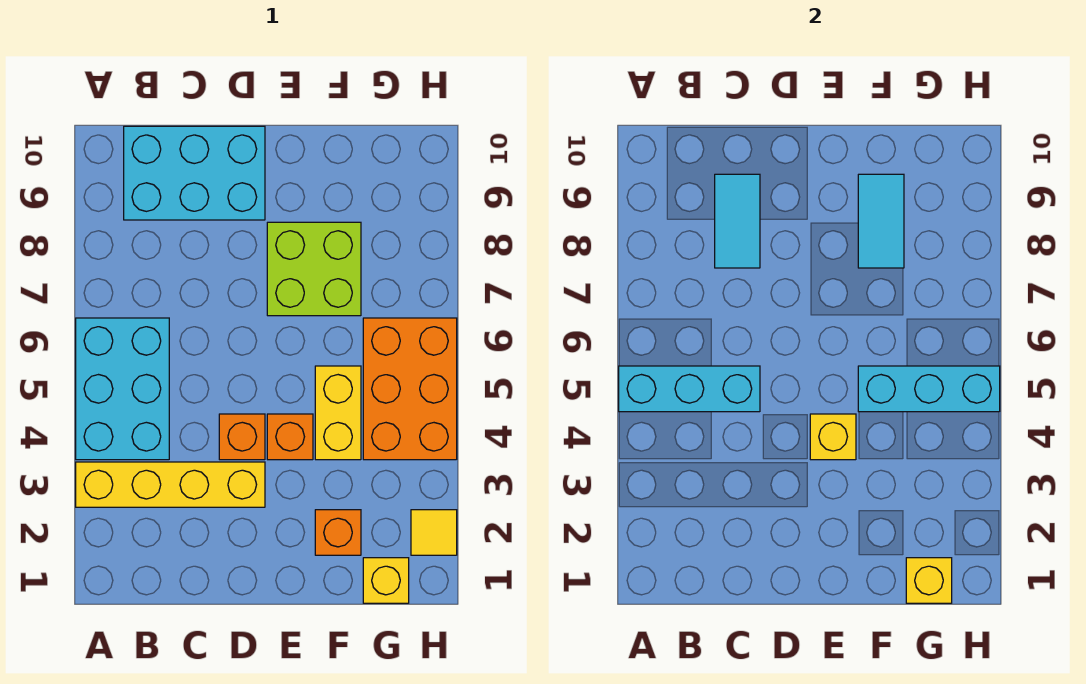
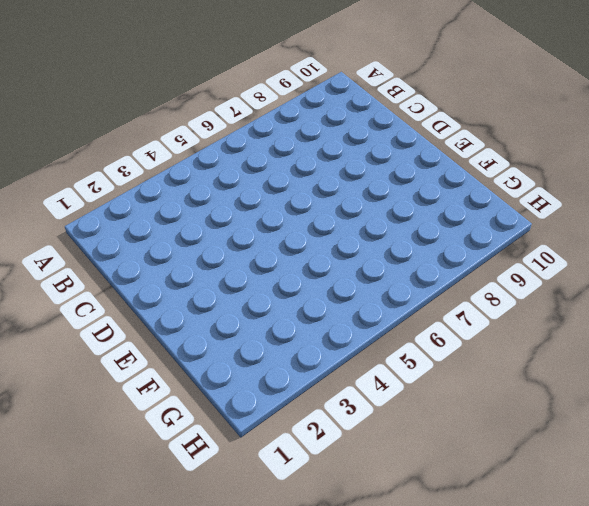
none -> yellow brick A3:D3 level 1
none -> cyan brick A4:B6 level 1
none -> cyan brick B9:D10 level 1

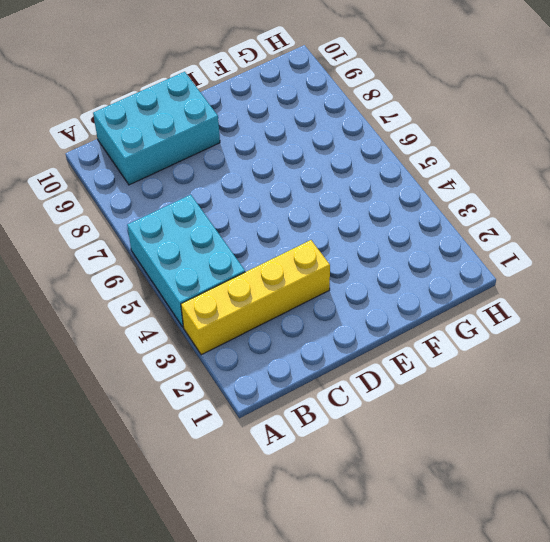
none -> orange brick D4 level 1
none -> orange brick E4 level 1
none -> lime brick E7:F8 level 1

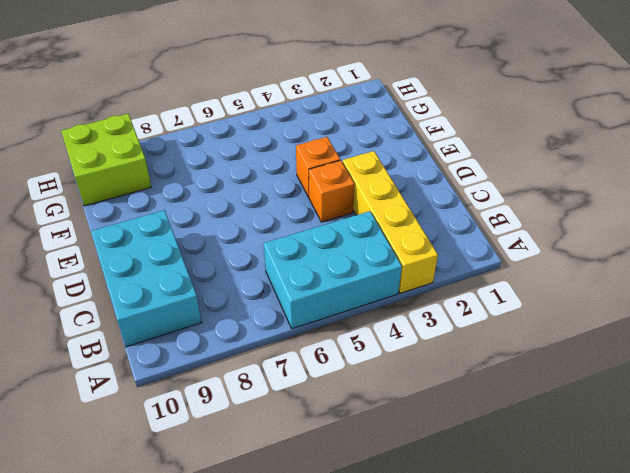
lime brick G9:H10 level 1 -> lime brick E7:F8 level 1
none -> orange brick F2 level 1
none -> yellow brick F4:F5 level 1
none -> yellow brick G1 level 1

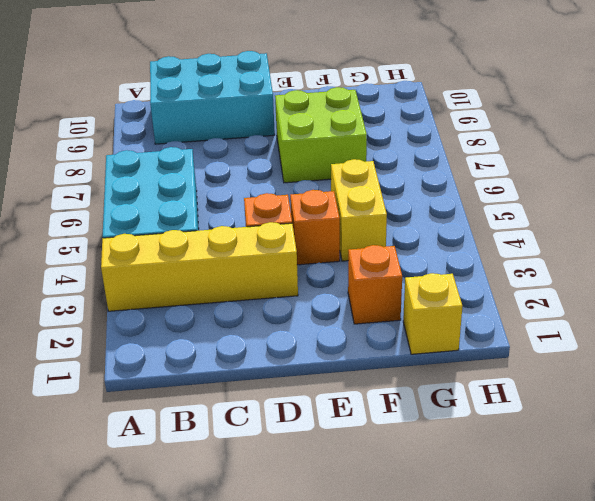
none -> orange brick G4:H6 level 1
none -> yellow tile H2 level 1
none -> cyan brick A5:C5 level 2

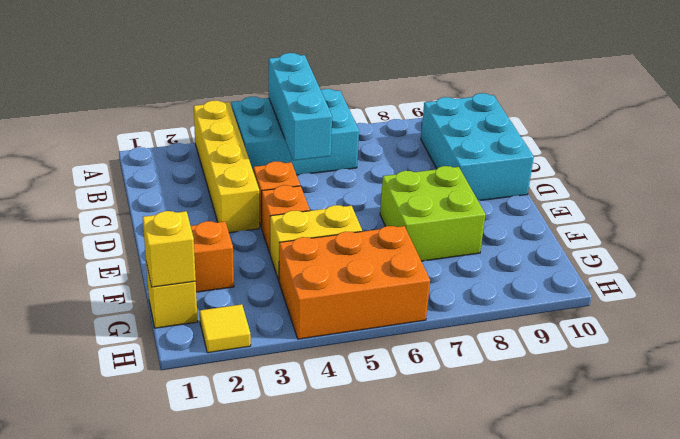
none -> cyan tile C8:C9 level 2
none -> yellow brick E4 level 2
none -> cyan brick F5:H5 level 2

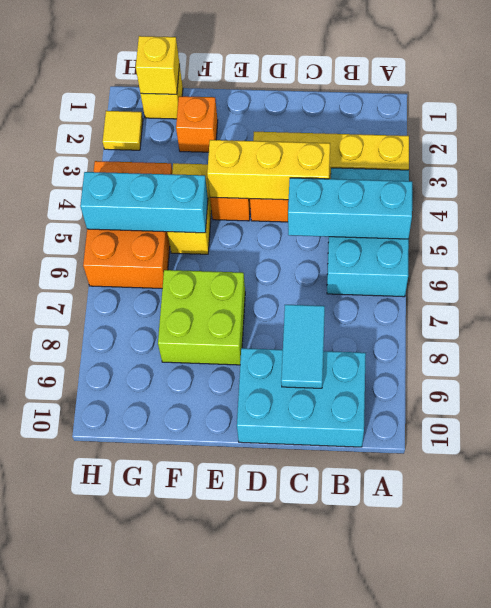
yellow brick C4:E4 level 2 -> yellow brick E4 level 2
none -> cyan tile F8:F9 level 2

